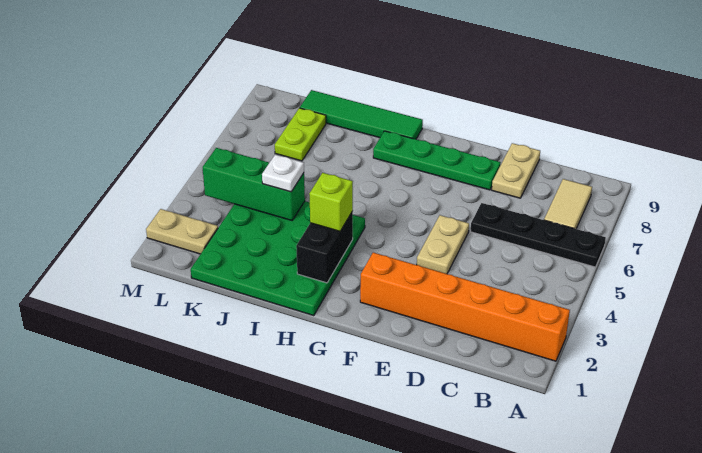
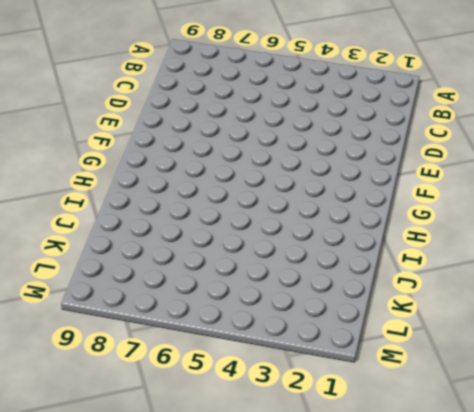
none -> orange brick A2:F2 level 1
none -> black plate A6:D6 level 1
none -> tan tile B7:B8 level 1

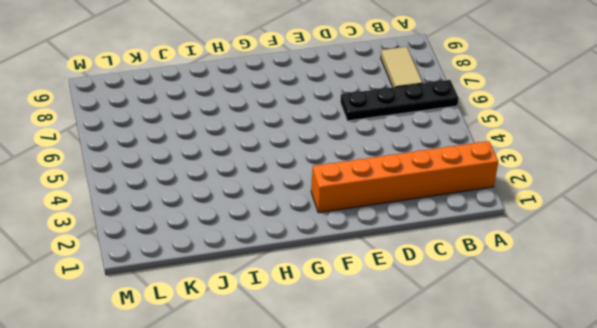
none -> tan plate D8:D9 level 1
none -> tan plate E4:E5 level 1
none -> green plate E8:H8 level 1

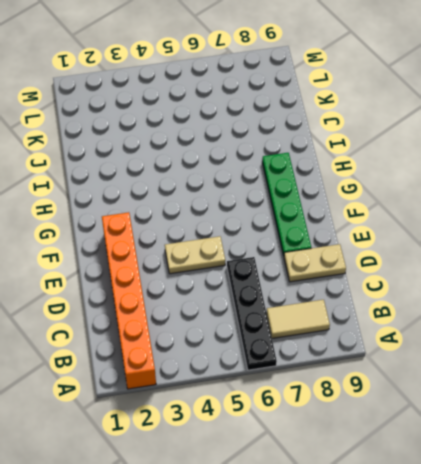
none -> green plate H1:K4 level 1
none -> green tile H9:K9 level 1
none -> lime plate K7:K8 level 1

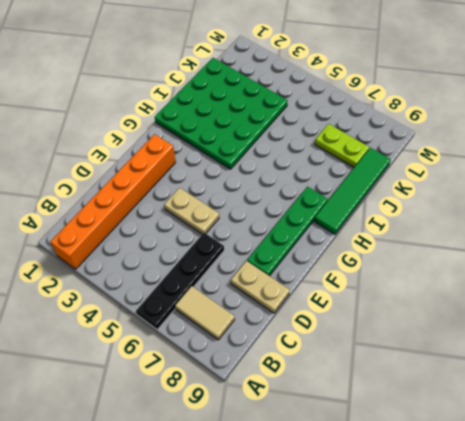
none -> tan plate L2:M2 level 1
none -> black brick H2:H3 level 2
none -> green brick J4:L4 level 2

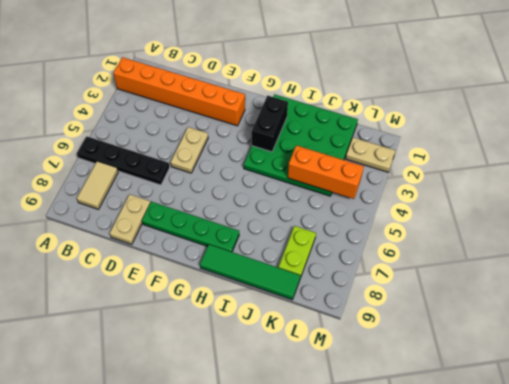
orange brick J4:L4 level 2 -> green brick J4:L4 level 2
none -> lime brick H3 level 3
none -> white plate J4 level 3

